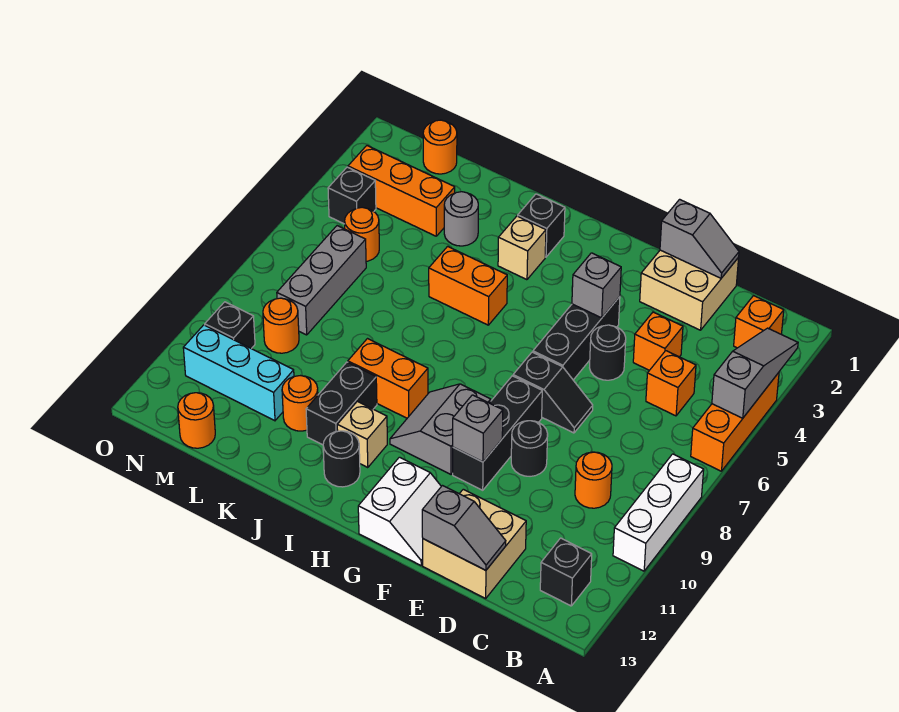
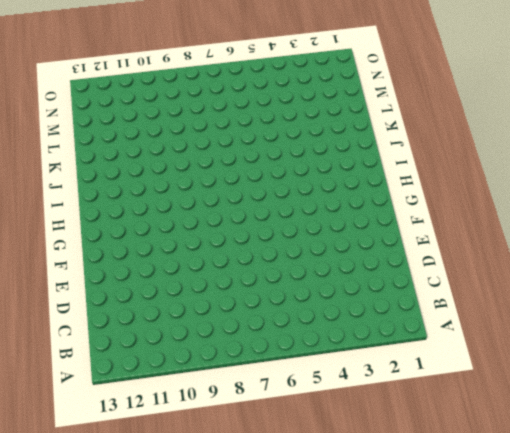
none -> orange brick A4:A6 level 1
none -> white brick A8:A10 level 1
none -> orange brick B2 level 1
none -> black brick B12 level 1

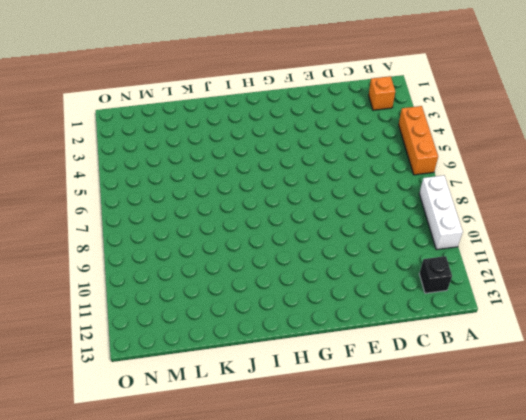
none -> orange brick C5 level 1
none -> orange round brick C9 level 1
none -> tan brick D1:E2 level 1
none -> orange brick D4 level 1

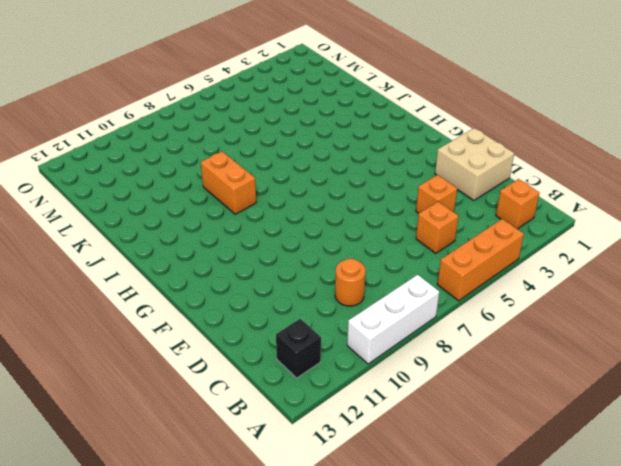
none -> tan brick D12:E13 level 1
none -> black round brick E5 level 1
none -> black slope E7:F7 level 1 top F
none -> black round brick E9 level 1

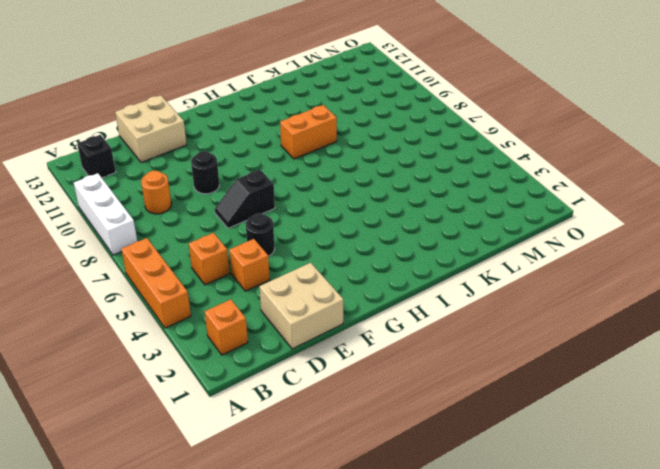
none -> black brick F4:F6 level 1
none -> black brick F8:F10 level 1
none -> white slope F12:G13 level 1 top G
none -> grey slope G9:H10 level 1 top G

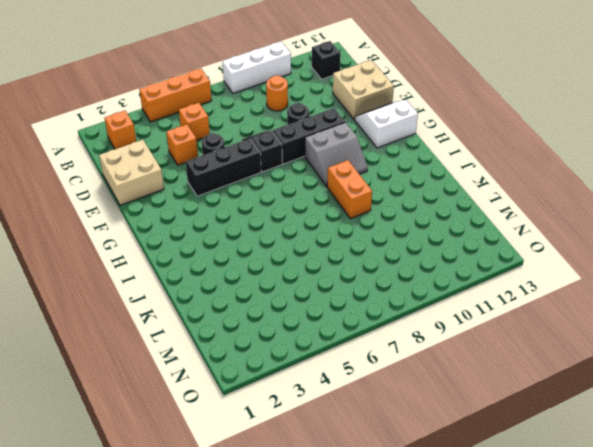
none -> black brick I2 level 1
none -> tan brick I3 level 1
none -> orange brick I5:J5 level 1
none -> tan brick I11 level 1

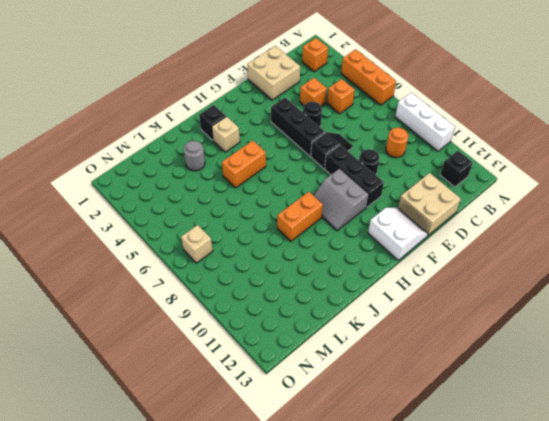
tan brick N7 level 1 -> tan brick I11 level 1
none -> black round brick I12 level 1
none -> black brick J10:J11 level 1
none -> orange round brick K11 level 1
none -> orange brick L3:N3 level 1

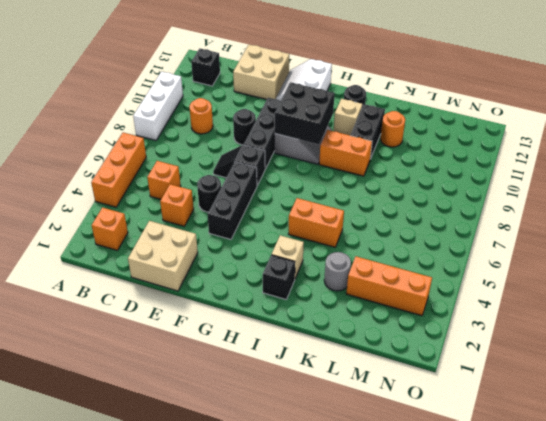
black brick G9:H10 level 2 -> none
none -> cyan brick L11:N11 level 1
none -> orange round brick M1 level 1
none -> orange round brick M5 level 1
none -> grey brick M6:M8 level 1

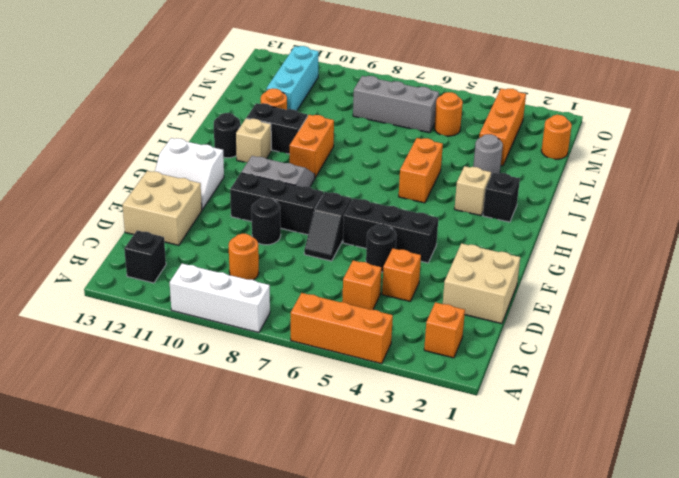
none -> orange round brick M9 level 1
none -> orange round brick M13 level 1
none -> black brick N4 level 1
none -> black brick N10 level 1

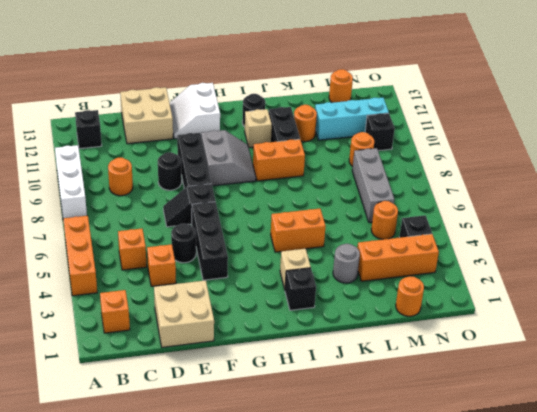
none -> grey slope A3:A5 level 2 top 5
none -> grey slope D1:E1 level 2 top E
none -> grey slope D13:E13 level 2 top E
none -> grey brick F4 level 2

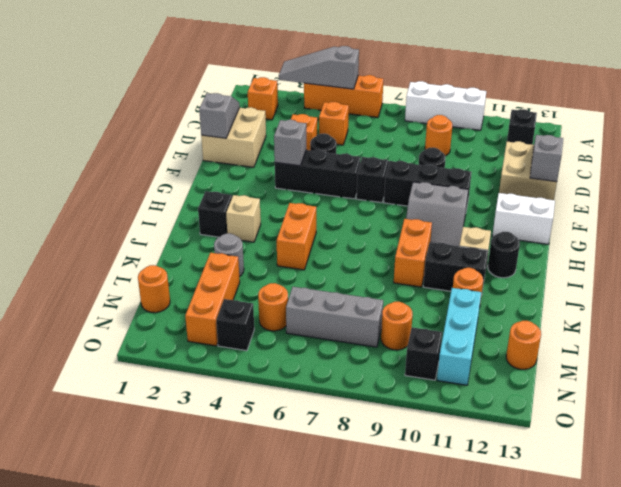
none -> grey brick F10 level 2

